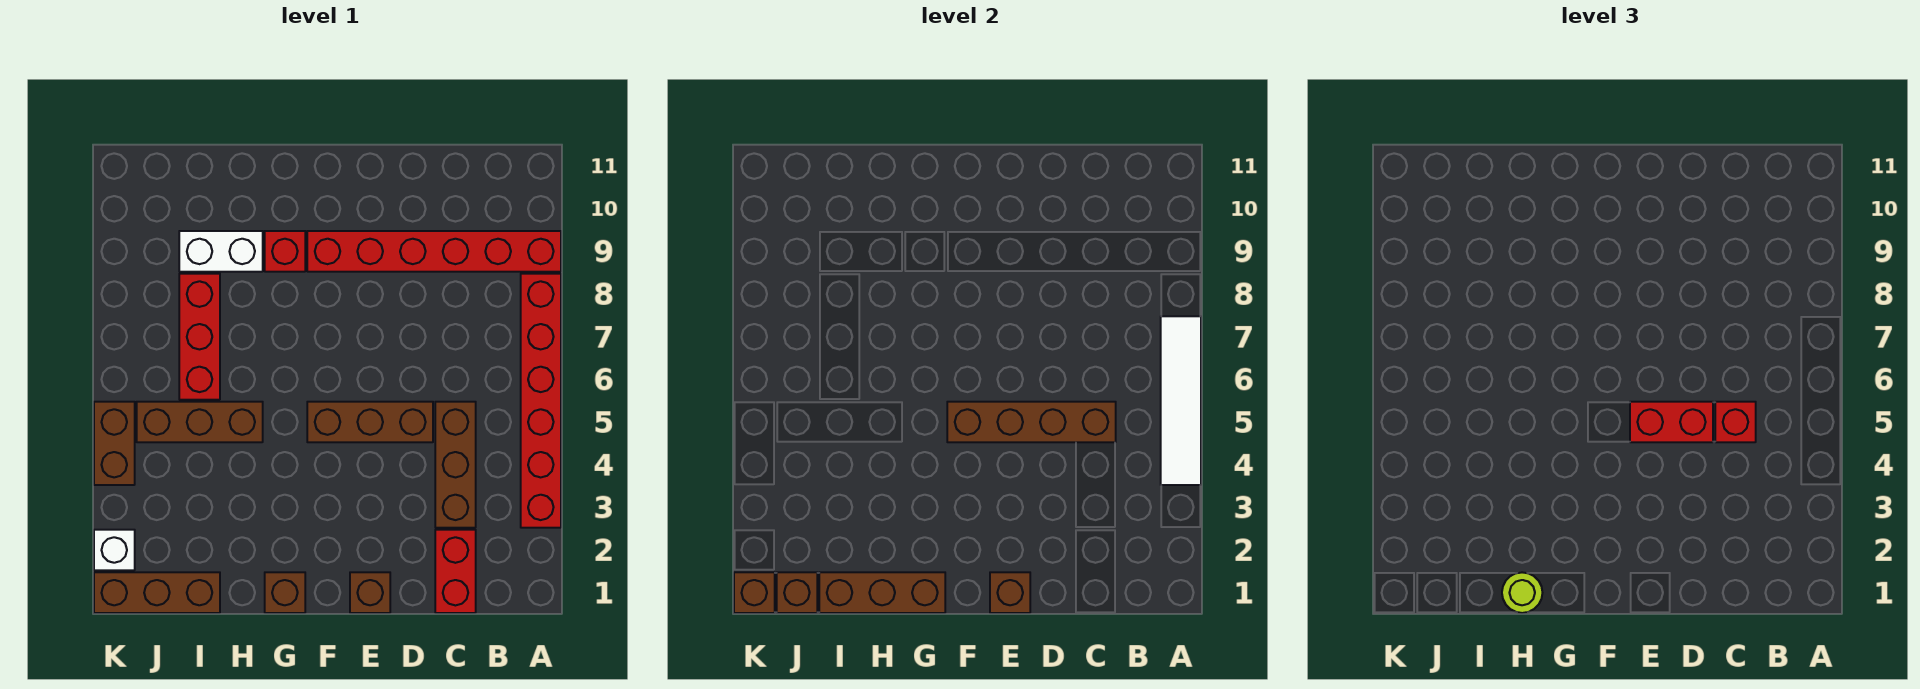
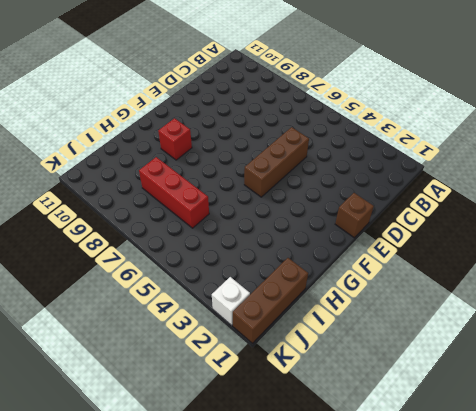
none -> red brick A3:A8 level 1
none -> red brick A9:F9 level 1
none -> red brick C1:C2 level 1

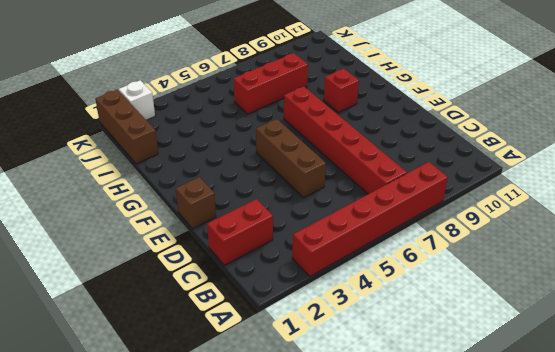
red brick B7:G7 level 1 -> red brick A9:F9 level 1
none -> brown brick C3:C5 level 1
none -> brown brick G1 level 1
none -> brown brick H5:J5 level 1

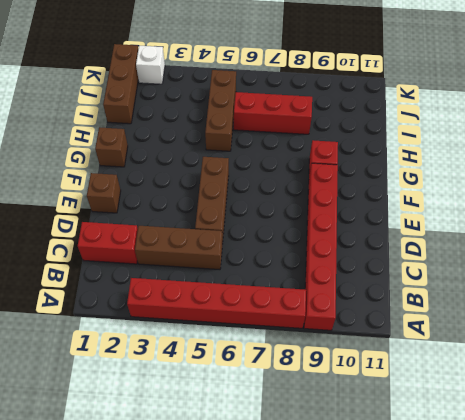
none -> white brick H9:I9 level 1
none -> brown brick K4:K5 level 1
none -> white tile A4:A7 level 2

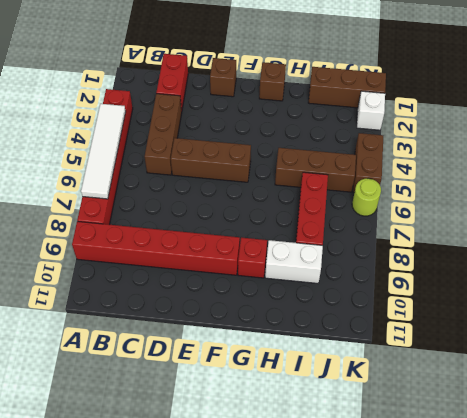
lime round brick K6 level 1 -> lime round brick H1 level 3
none -> brown brick C5:F5 level 2
none -> brown brick E1 level 2
none -> brown brick G1:I1 level 2

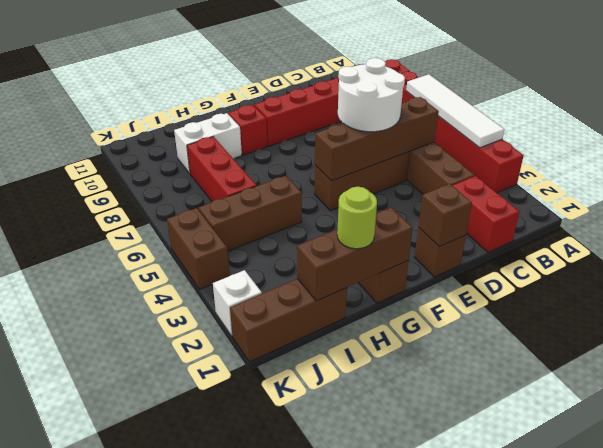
white round brick D5:E6 level 3 -> red brick D5:E5 level 3
none -> brown brick J1 level 2
none -> brown brick K1 level 2
none -> red brick C5 level 3

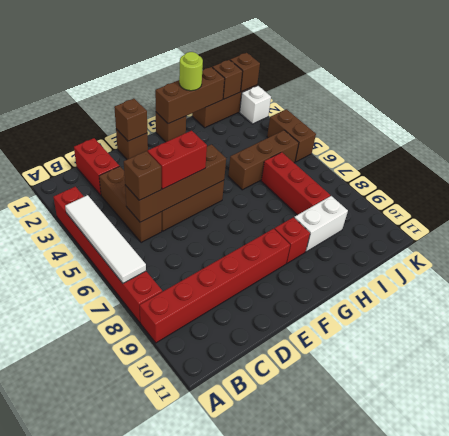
brown brick C5 level 3 -> red brick C5 level 3

